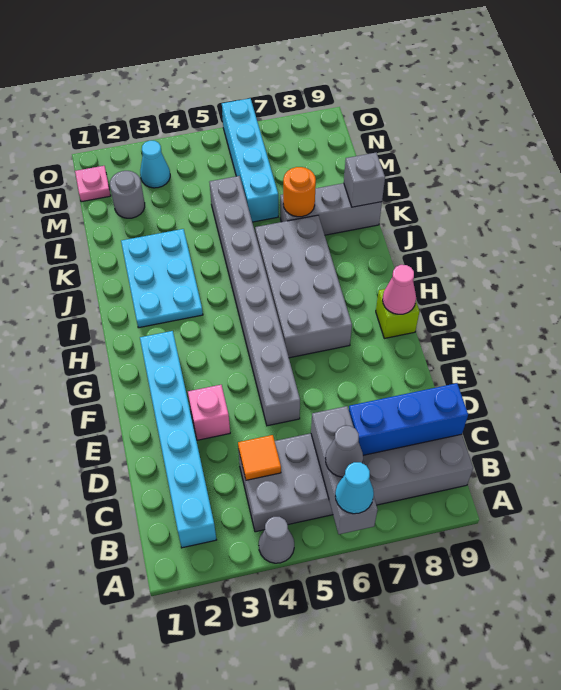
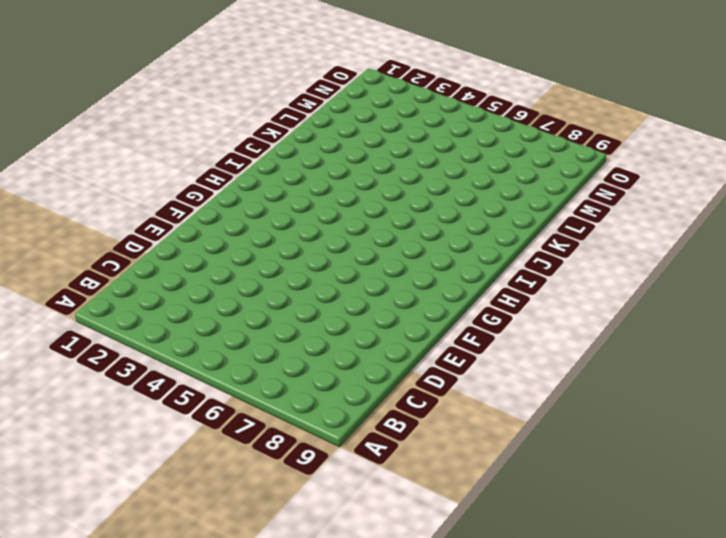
none -> grey cone A4 level 1
none -> cyan brick B2:G2 level 1
none -> grey brick B4:C9 level 1

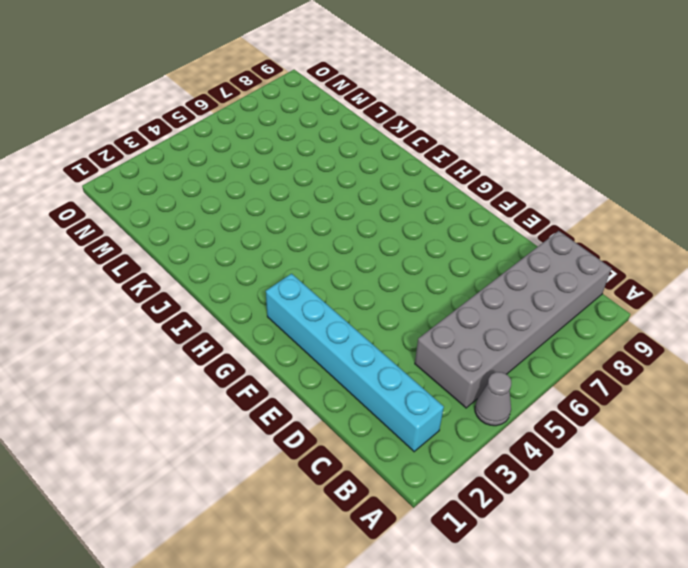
none -> pink brick E3 level 1
none -> grey brick E5:L5 level 1
none -> grey brick G6:J7 level 1

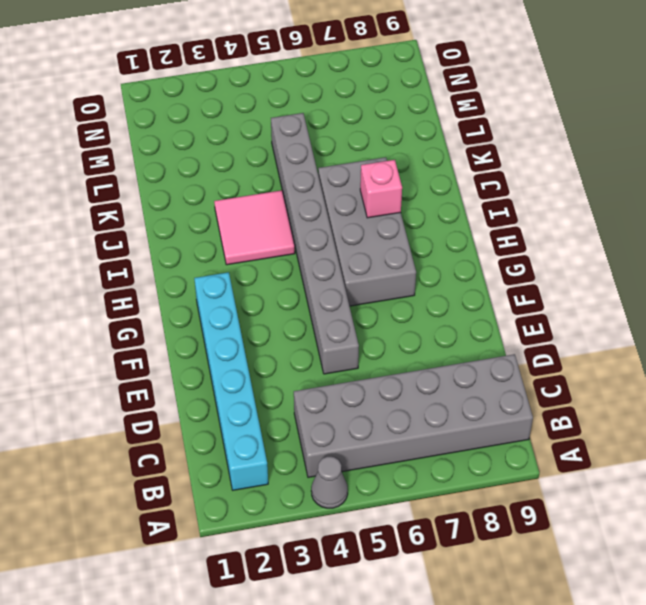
pink tile I3:J4 level 1 -> cyan plate I2:K3 level 1
pink brick I7 level 2 -> pink brick E3 level 1
none -> lime brick G9 level 1
none -> grey brick K7:K9 level 1
none -> cyan brick L6:O6 level 1

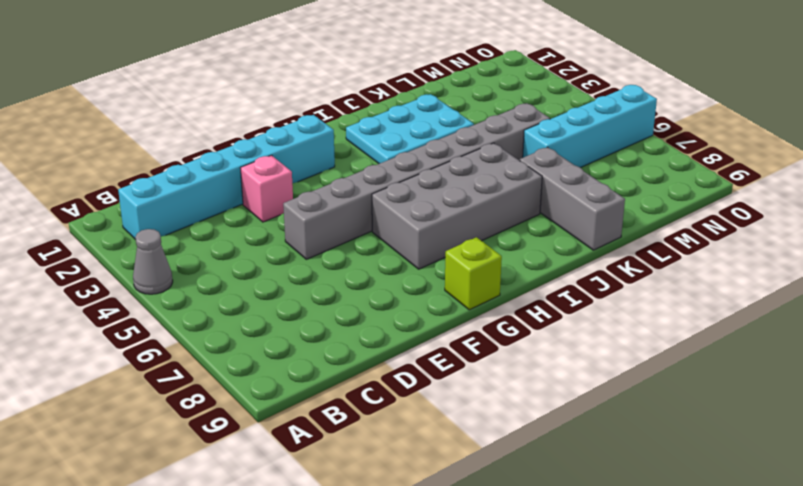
none -> grey brick B4:C9 level 1
none -> grey round brick M2 level 1
none -> pink plate N1 level 1

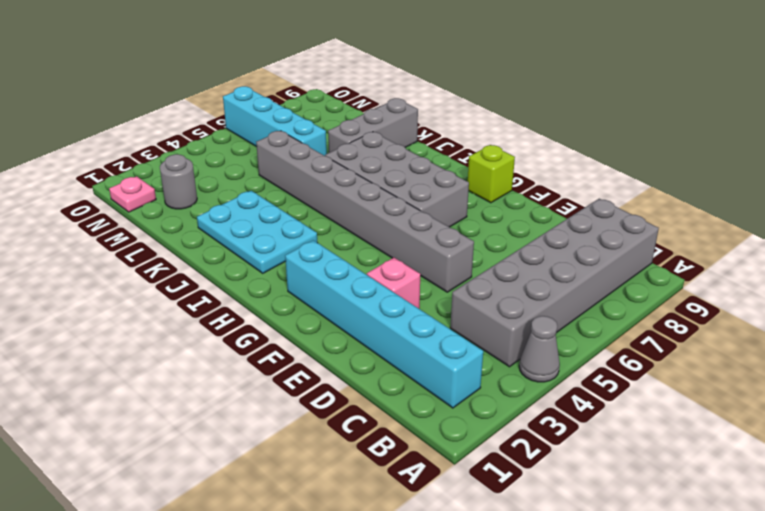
none -> cyan cone N3 level 1
none -> grey brick A6:C6 level 2
none -> orange tile C4 level 2

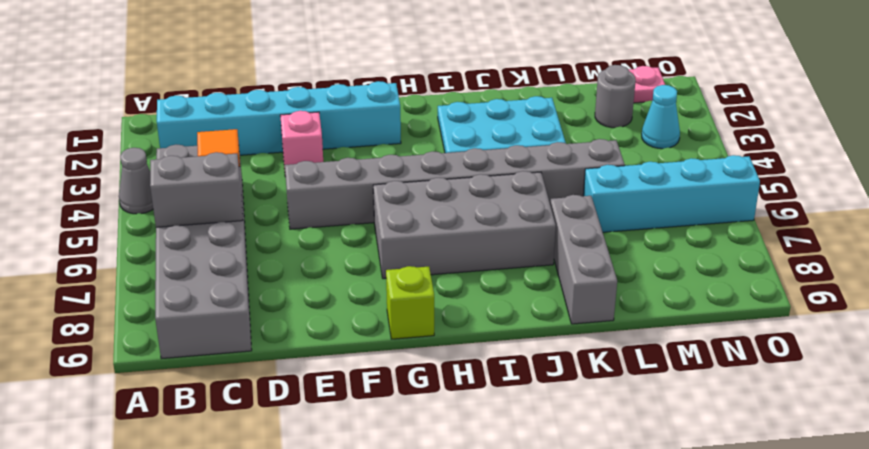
grey brick B6:C6 level 2 -> grey brick A6:C6 level 2
none -> blue brick C7:C9 level 2
none -> pink cone G9 level 2
none -> orange round brick K7 level 2

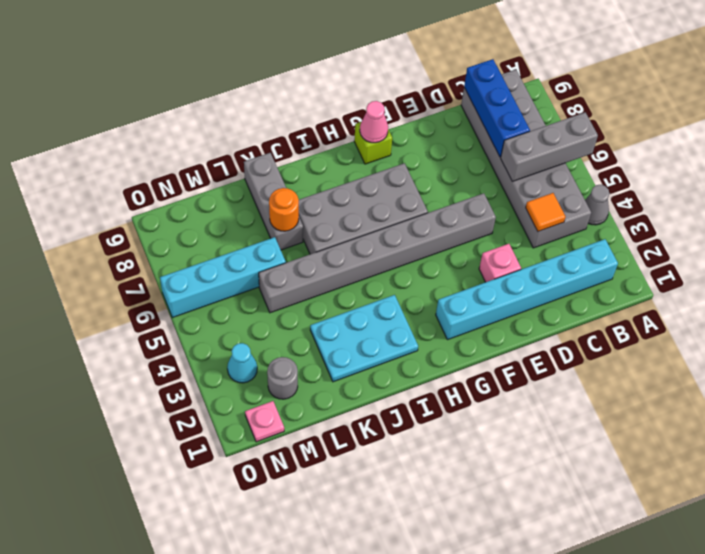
none -> grey brick K9 level 2
none -> cyan cone A6 level 3
none -> grey cone B6 level 3

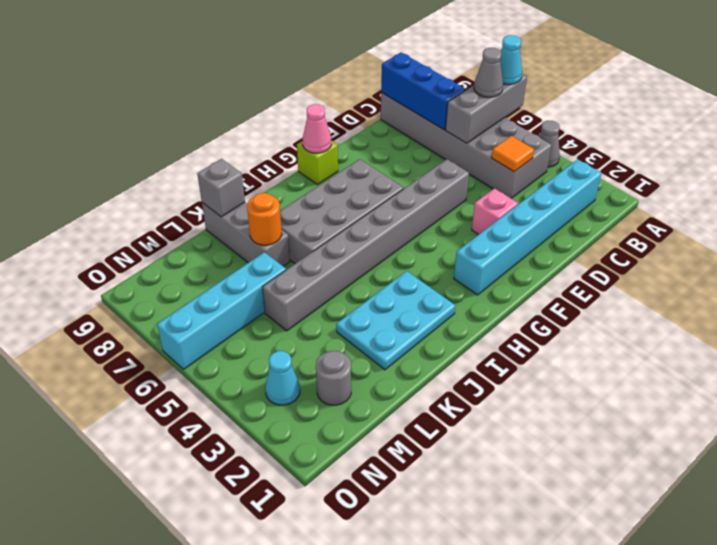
none -> pink plate N1 level 1

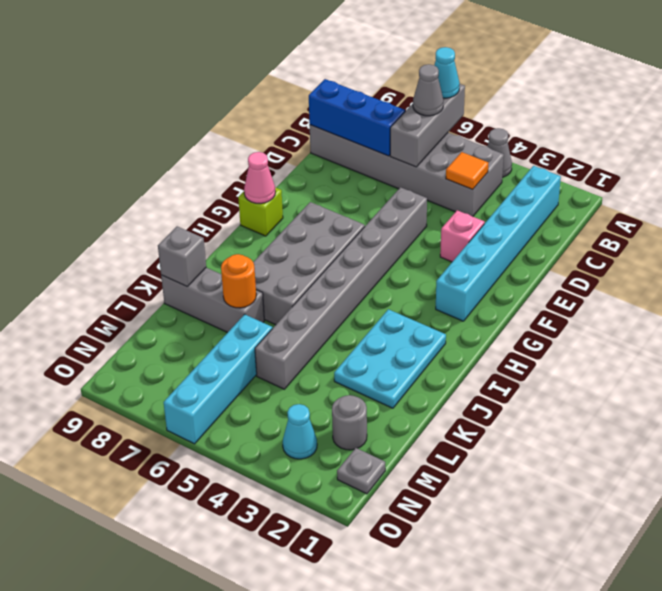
grey plate N1 level 1 -> pink plate N1 level 1

